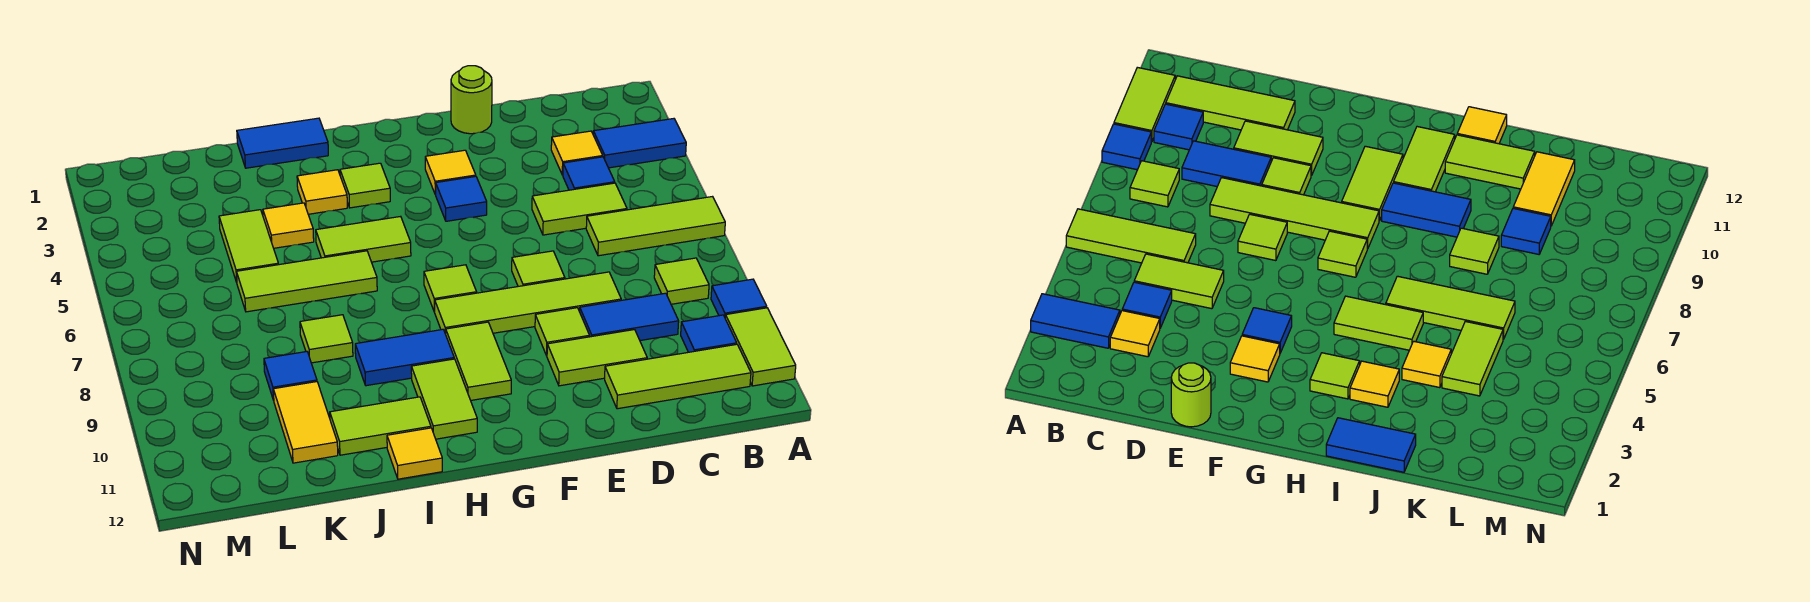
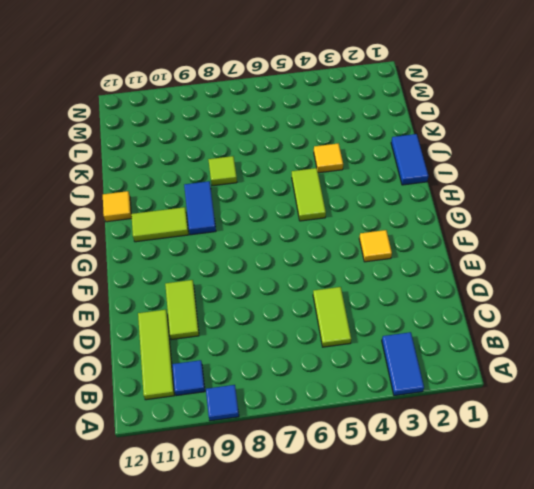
none -> lime tile A6:C6 level 1
none -> lime tile A10:A11 level 1
none -> lime tile B8 level 1
none -> yellow tile C3 level 1

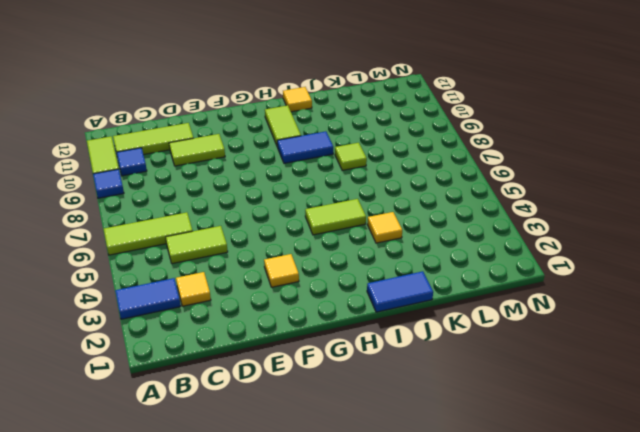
none -> lime tile B8 level 1
none -> blue tile C4 level 1
none -> blue tile C9:D9 level 1
none -> lime tile D8:G8 level 1

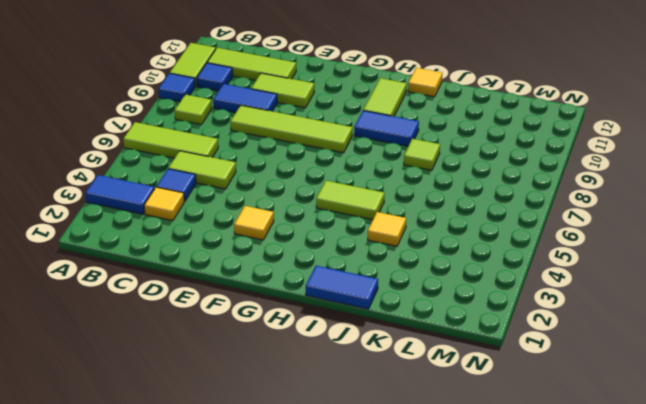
none -> lime round brick E1 level 1
none -> lime tile E7 level 1
none -> lime tile E9 level 1
none -> blue tile F4 level 1

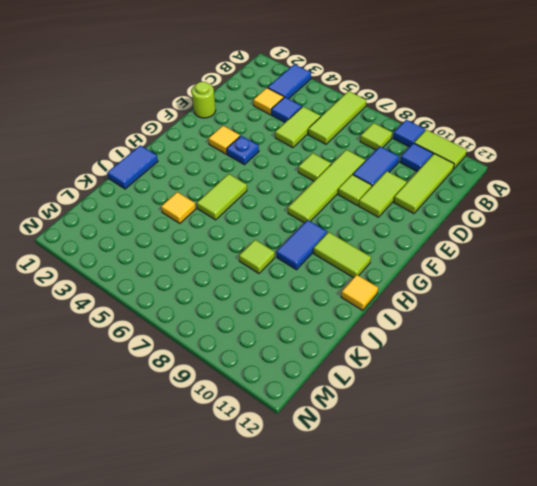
blue plate F4 level 1 -> blue tile F4 level 1
none -> lime tile G7 level 1
none -> lime tile G9:G10 level 1
none -> lime tile H3 level 1
none -> yellow tile I3 level 1

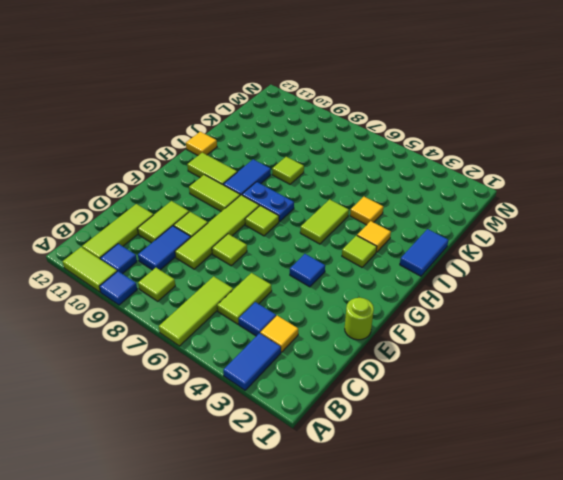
blue plate H7:H8 level 1 -> none
none -> yellow tile F3 level 1
none -> lime tile I6:K6 level 1
none -> lime tile I11:J11 level 1
none -> lime tile K4:K5 level 1

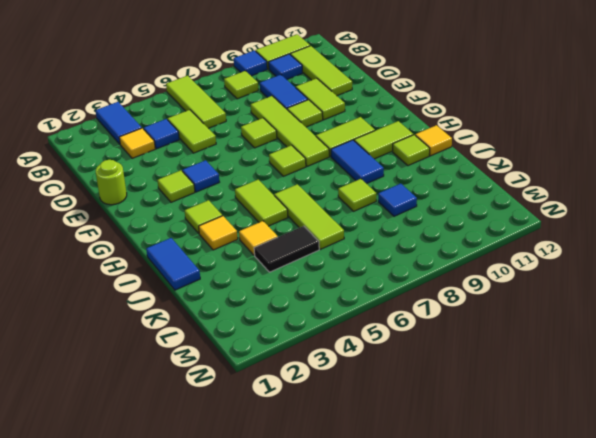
lime tile F3 level 1 -> yellow tile F3 level 1
lime tile I11 level 1 -> lime tile I11:J11 level 1
black tile K4:K5 level 1 -> lime tile K4:K5 level 1
none -> yellow tile K10:K11 level 1

